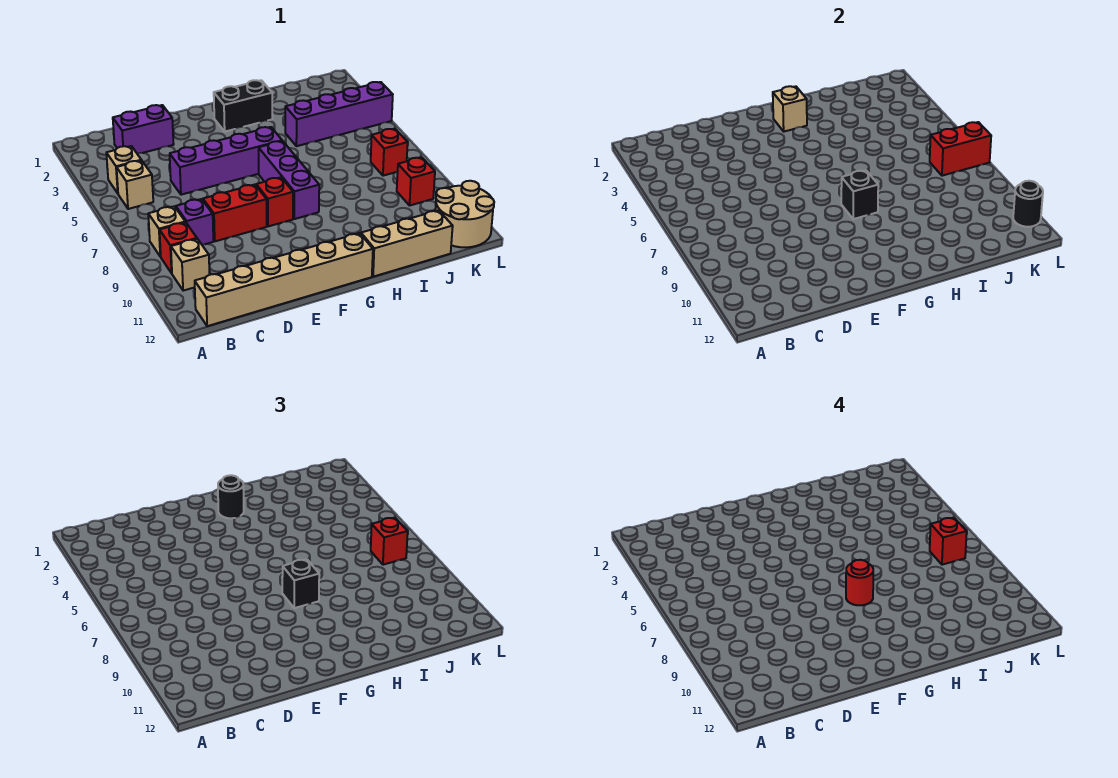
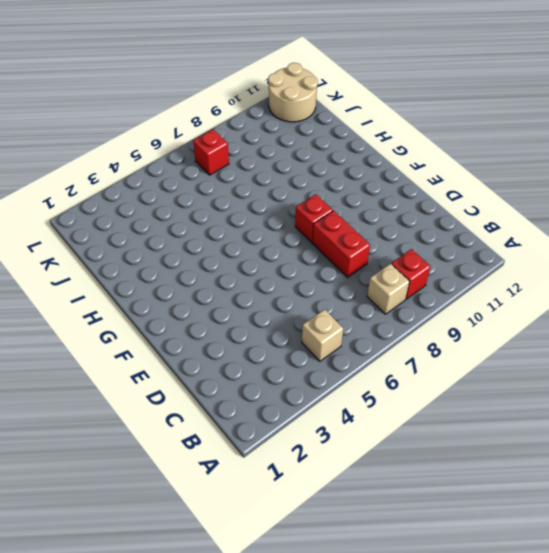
none -> tan brick B4 level 1
none -> tan brick B10 level 1
none -> tan brick B12:G12 level 1

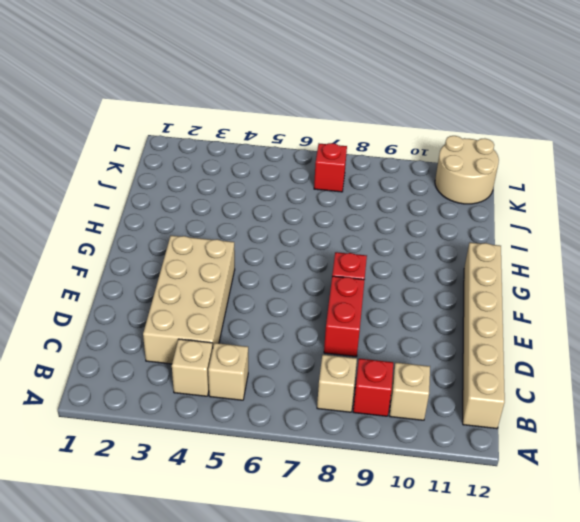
tan brick C3:F4 level 1 -> none
none -> purple brick C2:D2 level 1
none -> purple brick C8 level 1
none -> purple brick D5:G5 level 1

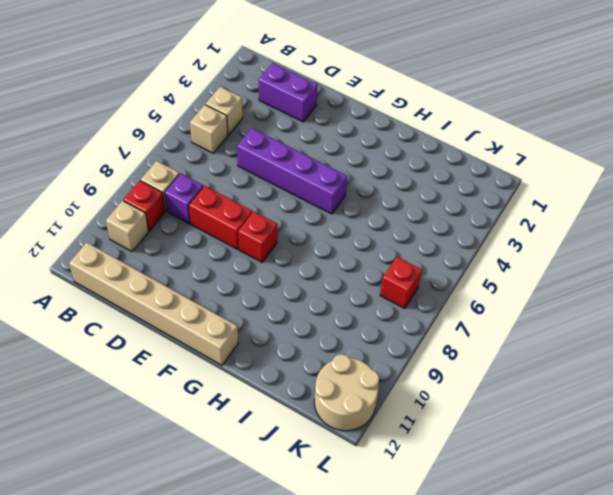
none -> black brick G2:H2 level 1
none -> purple brick G6:G8 level 1
none -> tan brick H12:J12 level 1

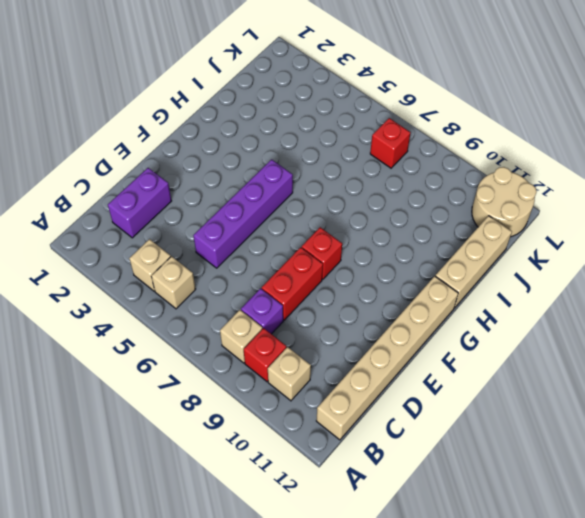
none -> black brick G2:H2 level 1
none -> purple brick G6:G8 level 1
none -> purple brick I4:L4 level 1

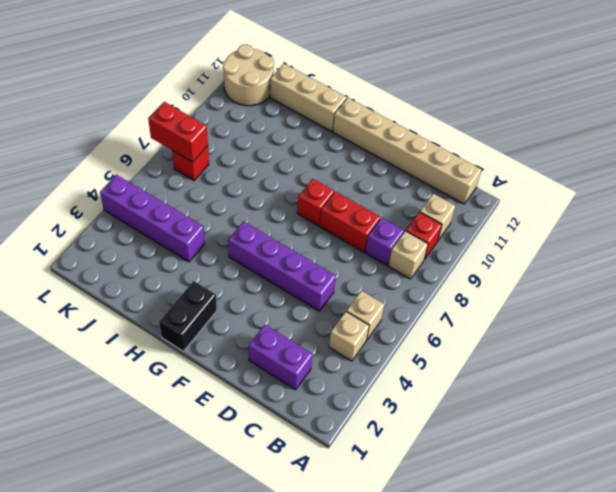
black brick G1:G2 level 1 -> black brick G2:H2 level 1
none -> purple brick G6:G8 level 1
none -> red brick K9 level 1
none -> tan brick G2 level 2

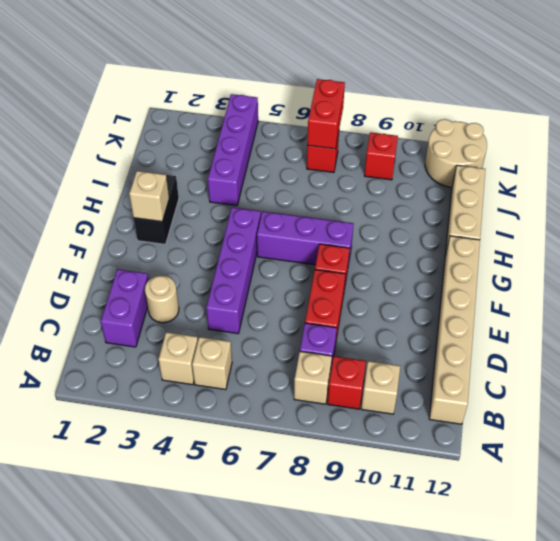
tan round brick D3 level 1 -> none
none -> black brick G8 level 2
none -> black round brick L11 level 2
none -> black round brick G2 level 3

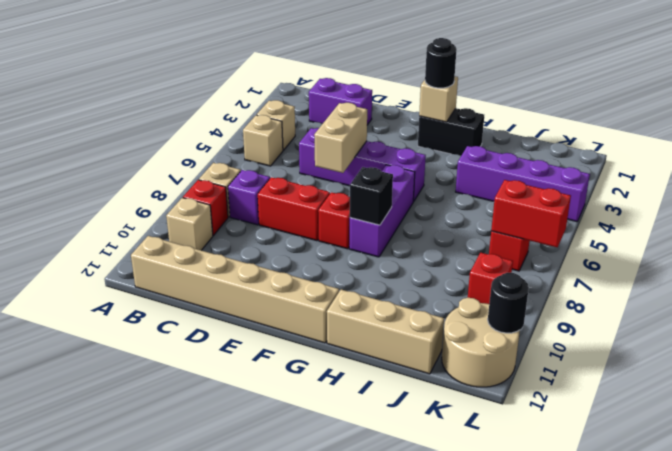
tan brick E5:E6 level 2 -> none
none -> black brick G8 level 3
none -> red brick K7 level 3
none -> red round brick G8 level 4

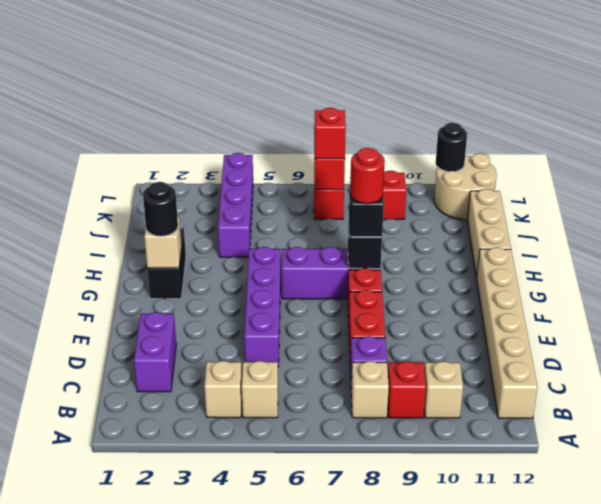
none -> red brick K7 level 4

